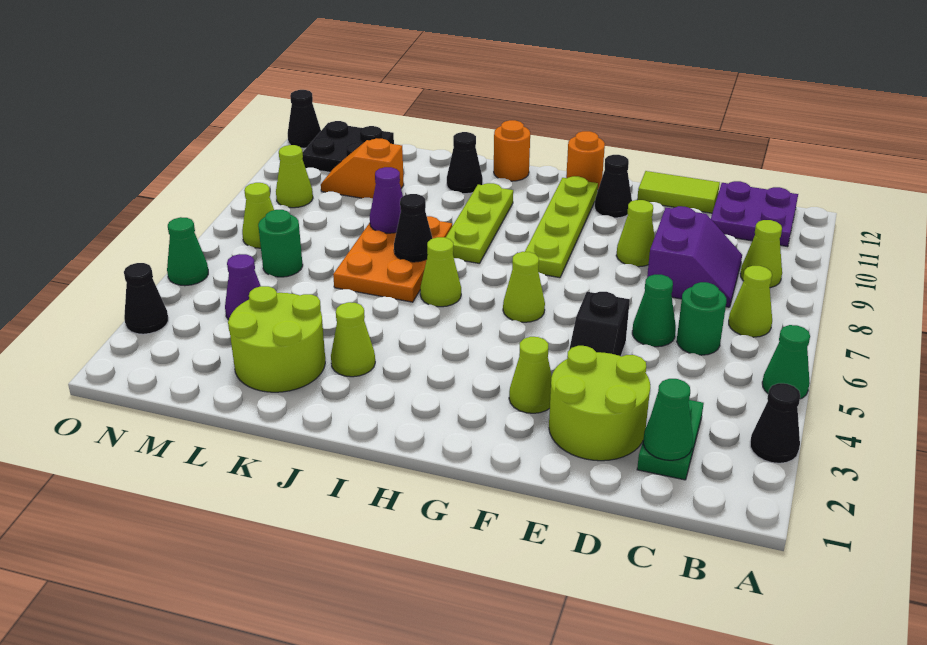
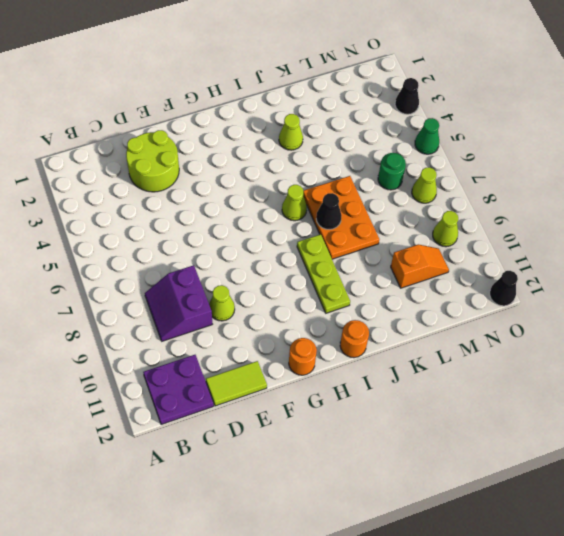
none -> black cone A3 level 1
none -> green cone A5 level 1
none -> lime cone B7 level 1
none -> lime cone B9 level 1

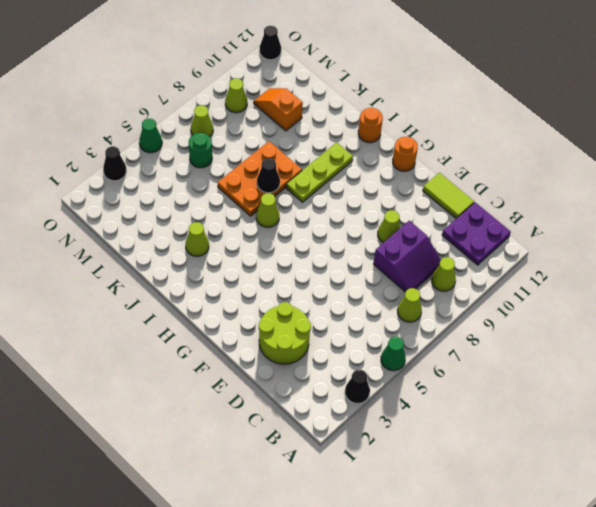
none -> green plate C2:C3 level 1
none -> green round brick C6 level 1
none -> green cone D6 level 1
none -> black slope E4:E5 level 1 top 5

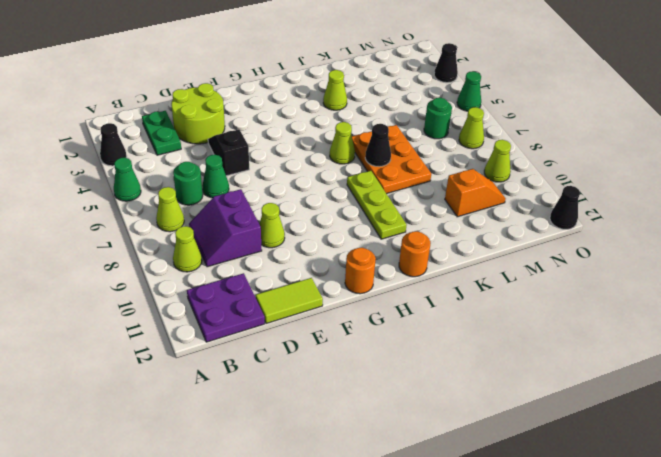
none -> lime cone F3 level 1
none -> black cone F11 level 1
none -> lime cone G6 level 1
none -> lime plate G8:G11 level 1

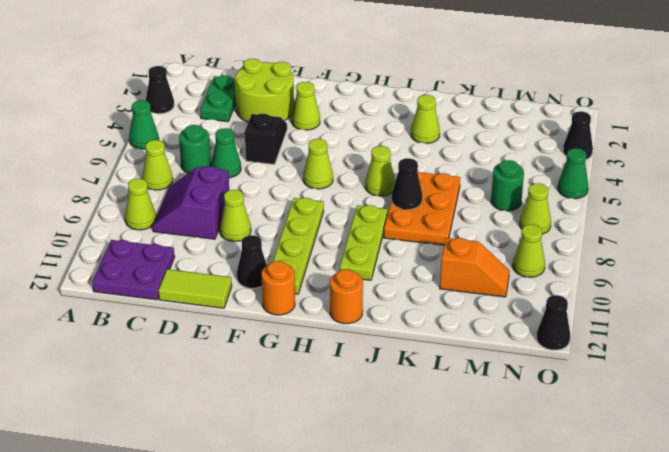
none -> black cone J11 level 1
none -> lime round brick K2:L3 level 1
none -> purple cone M4 level 1
none -> black plate M11:N12 level 1

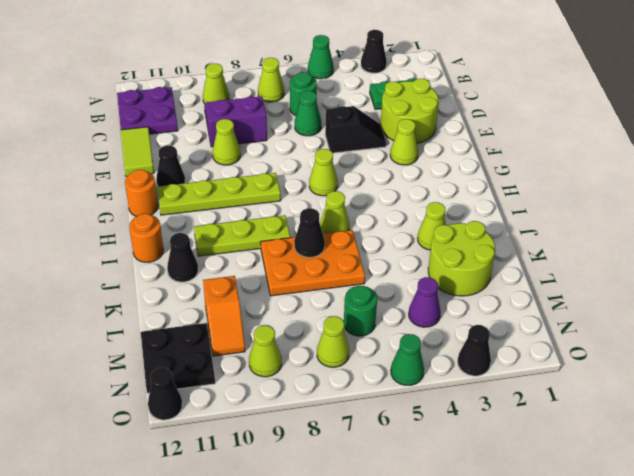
none -> green cone C2 level 2
none -> purple cone K8 level 2

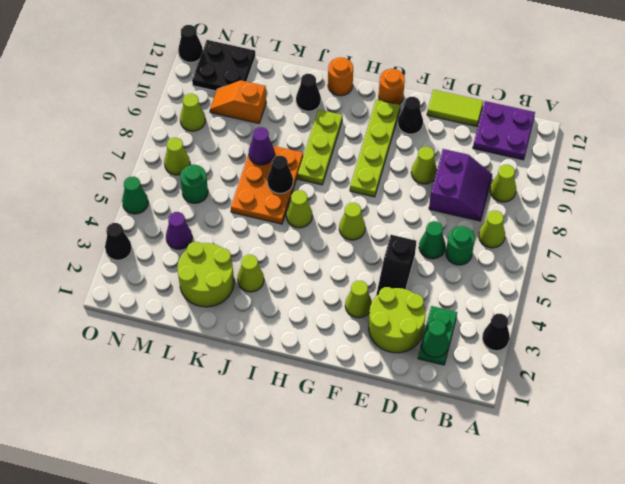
none -> green cone A5 level 1

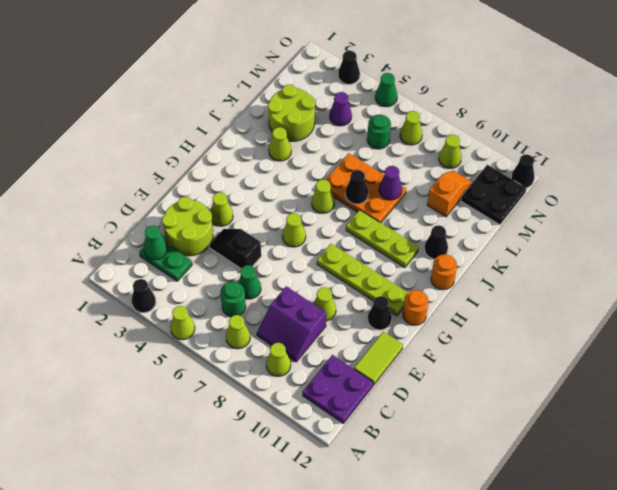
lime cone A5 level 1 -> green cone A5 level 1

